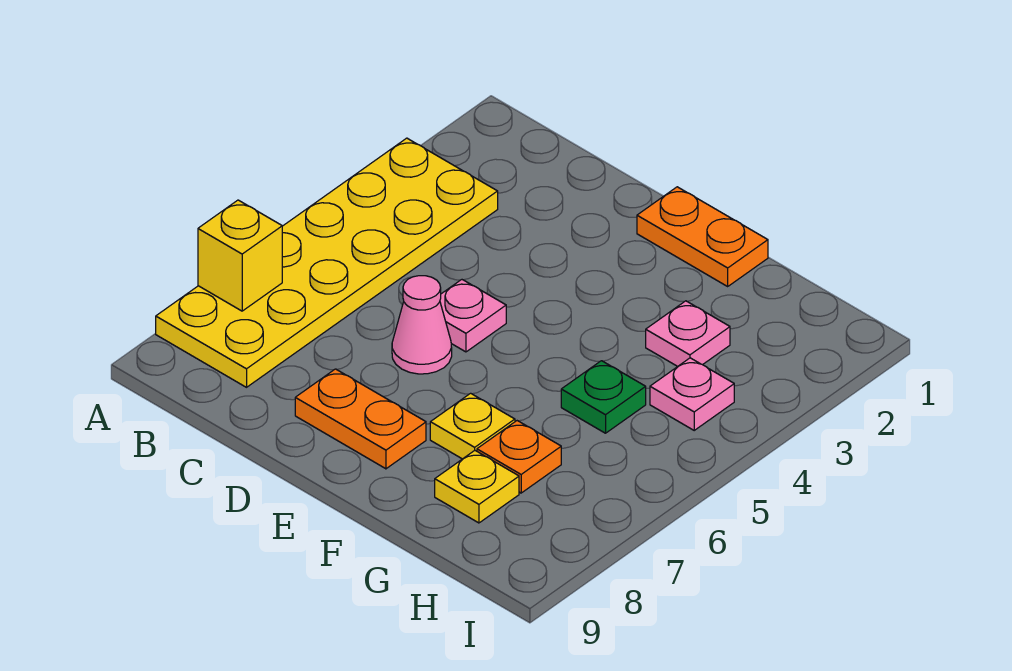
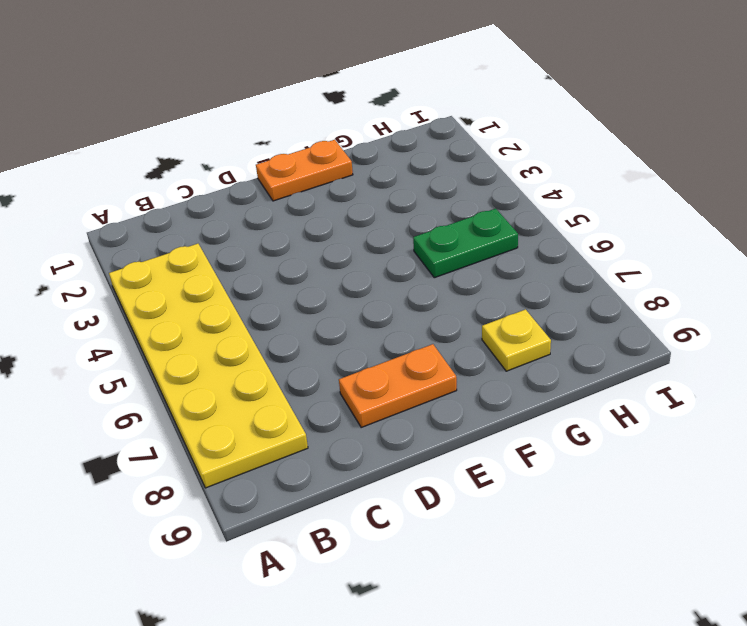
green plate G5:H5 level 1 -> green plate G5 level 1
none -> pink plate D5 level 1
none -> pink cone D6 level 1
none -> yellow plate F7 level 1

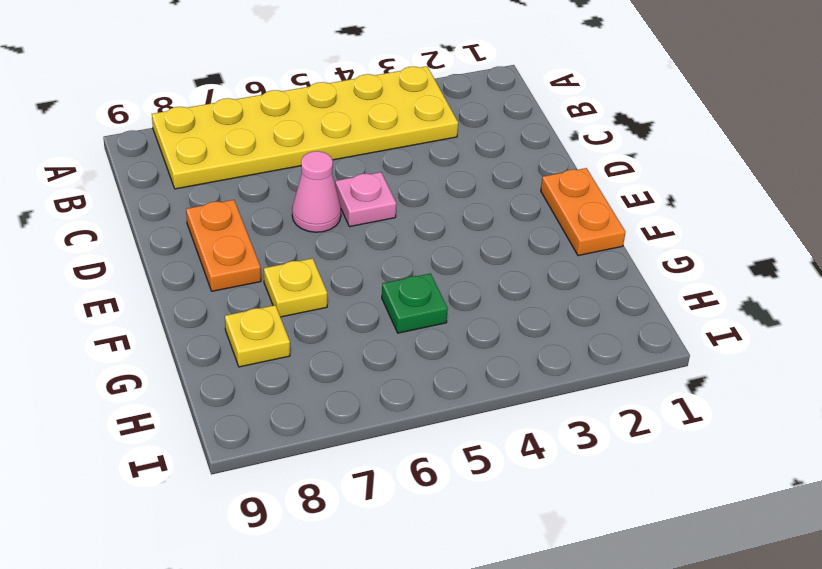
none -> pink plate G3 level 1
none -> orange plate G7 level 1
none -> pink plate H4 level 1

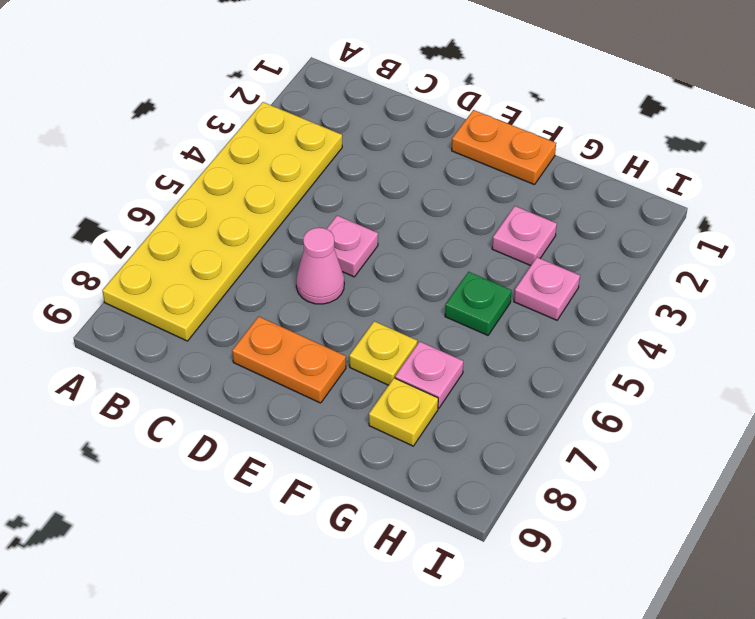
pink plate G7 level 1 -> orange plate G7 level 1
none -> yellow brick A7 level 2

